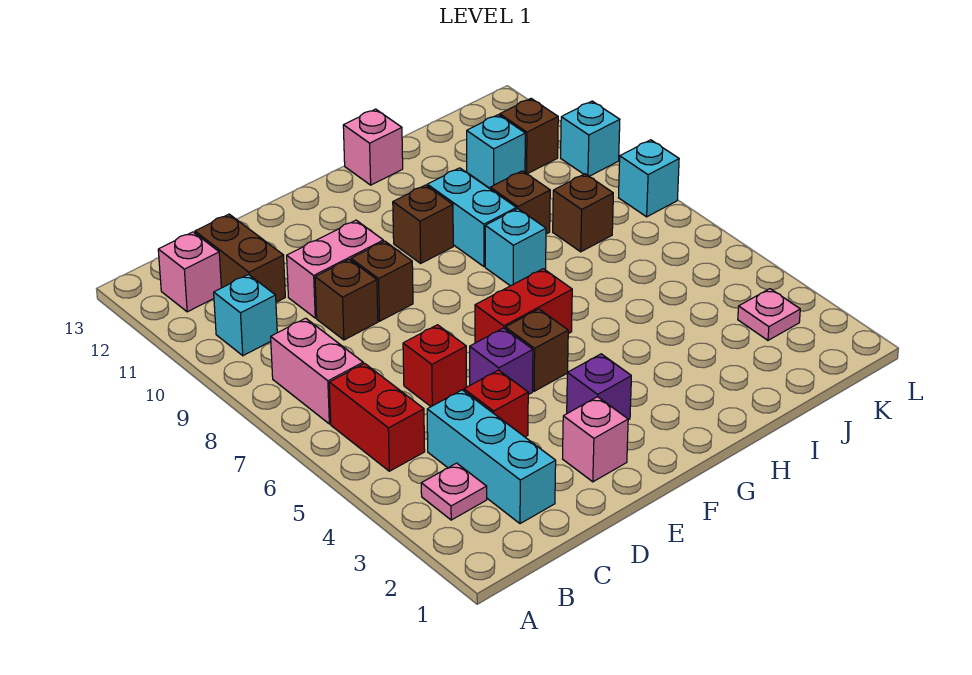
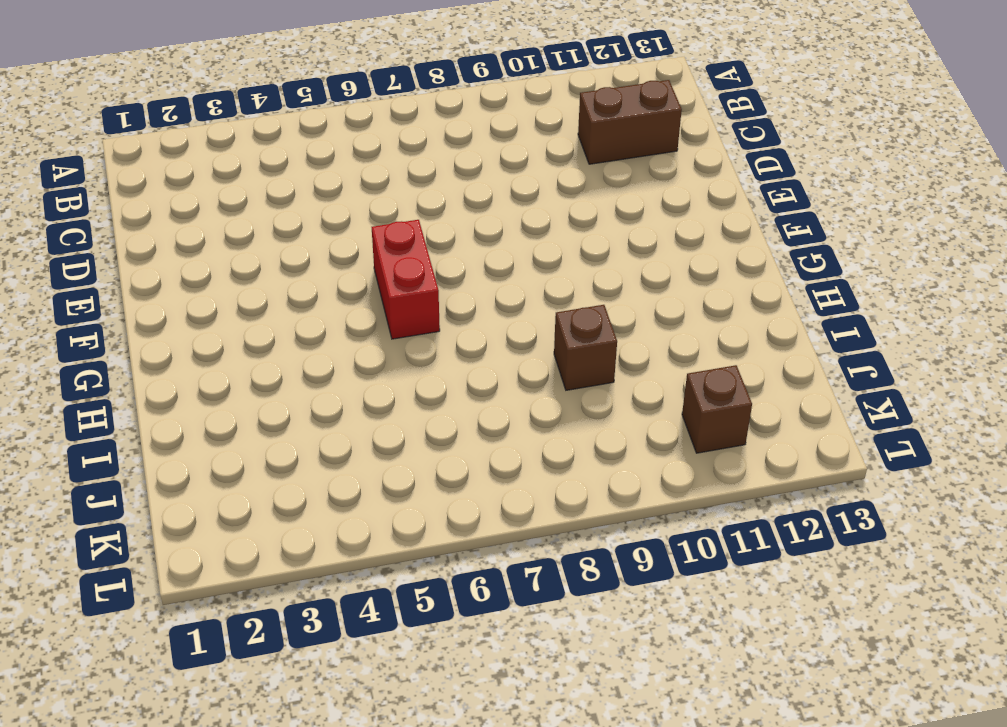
none -> pink plate B3 level 1
none -> red brick B5:B6 level 1
none -> pink brick B7:B8 level 1

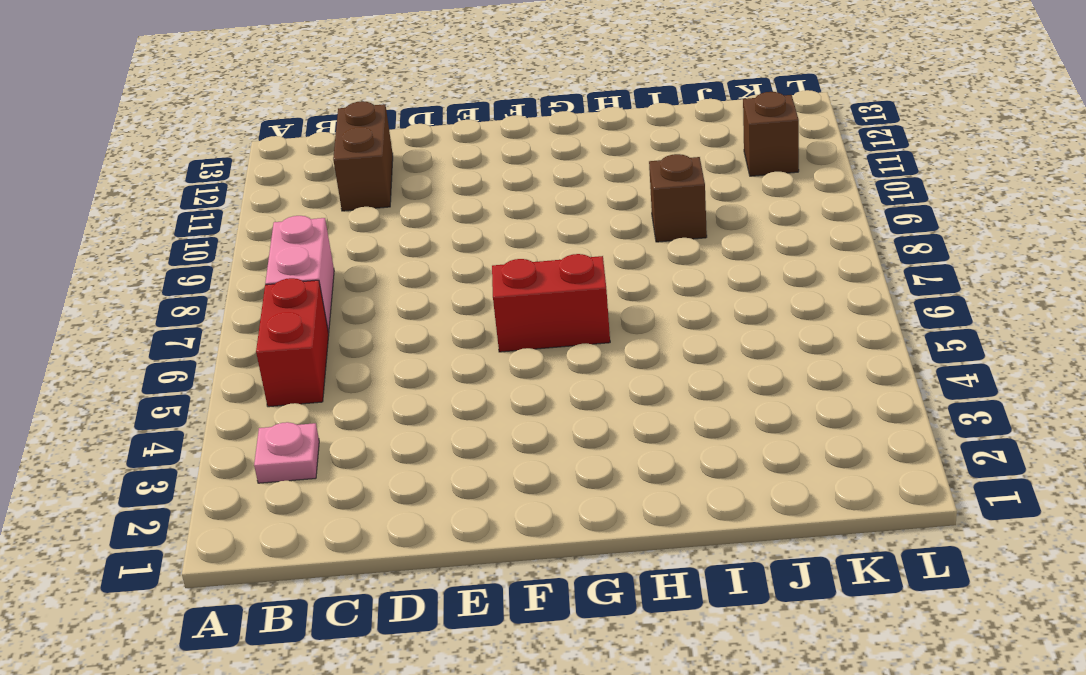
none -> cyan brick B10 level 1
none -> pink brick B12 level 1
none -> cyan brick C2:C4 level 1

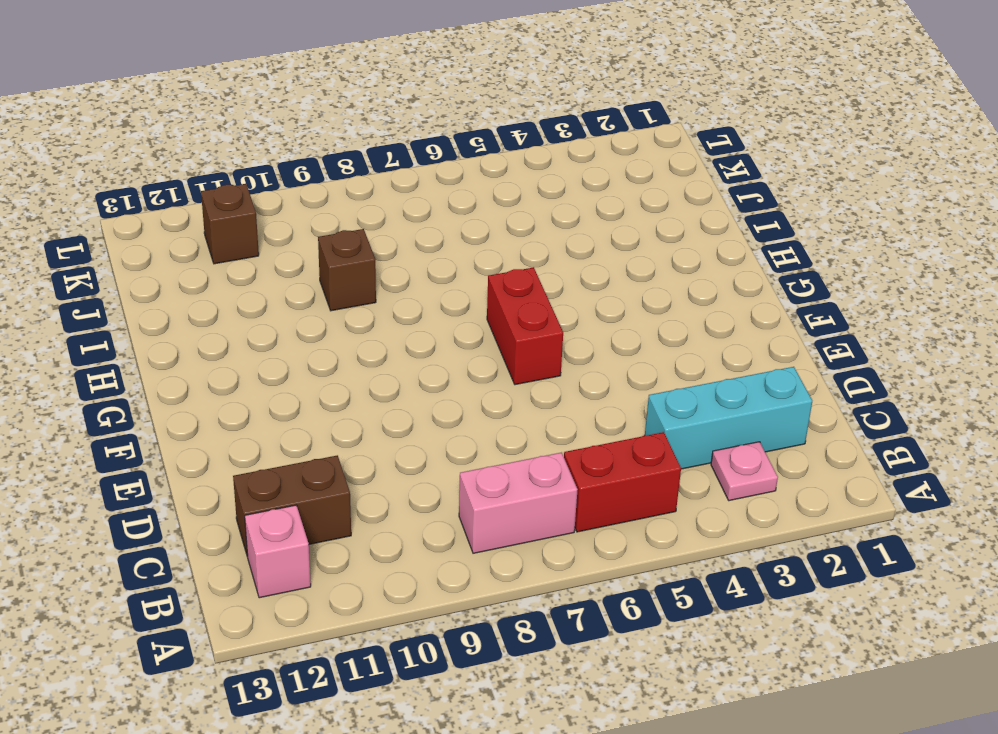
none -> cyan brick B10 level 1
none -> red brick D4 level 1
none -> red brick D6 level 1

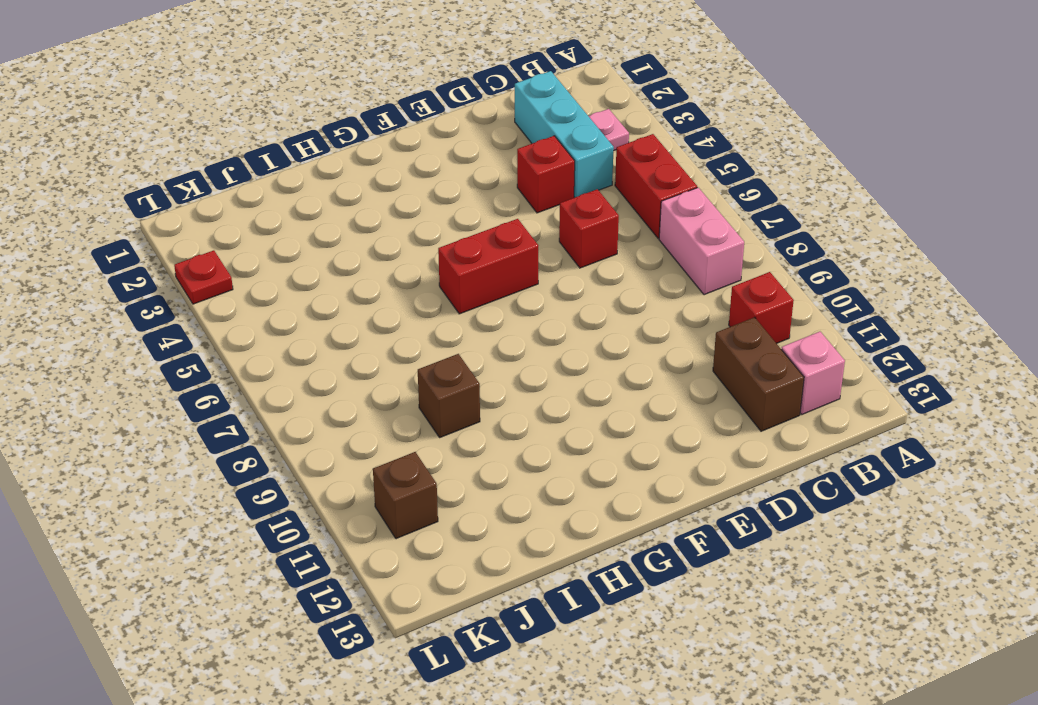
red brick B10 level 1 -> cyan brick B10 level 1
red plate L3 level 1 -> none
none -> brown brick D9 level 1
none -> pink brick D10:E10 level 1
none -> pink brick E2 level 1

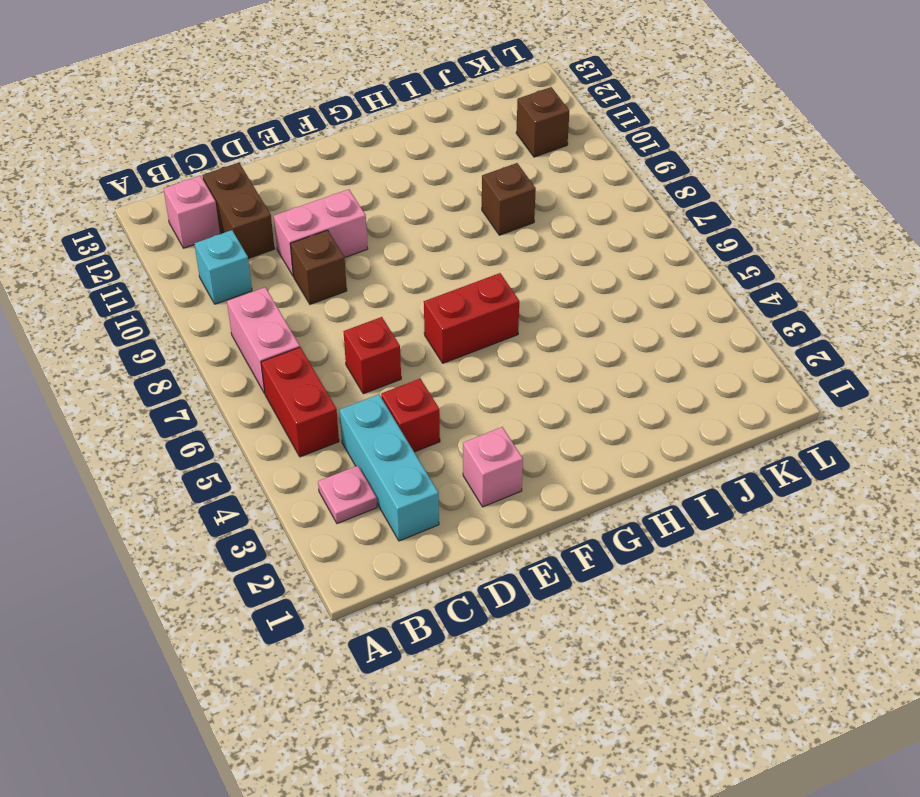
none -> purple brick E5 level 1
none -> brown brick E9 level 1
none -> purple brick F3 level 1

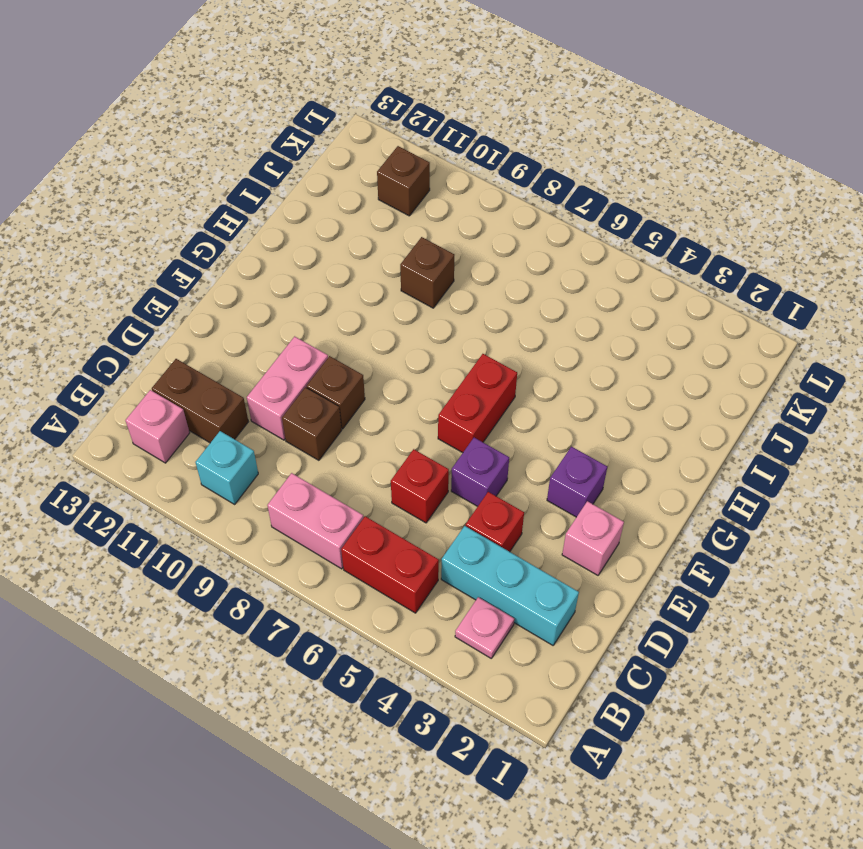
none -> brown brick F5 level 1
none -> brown brick G10 level 1
none -> cyan brick H8 level 1

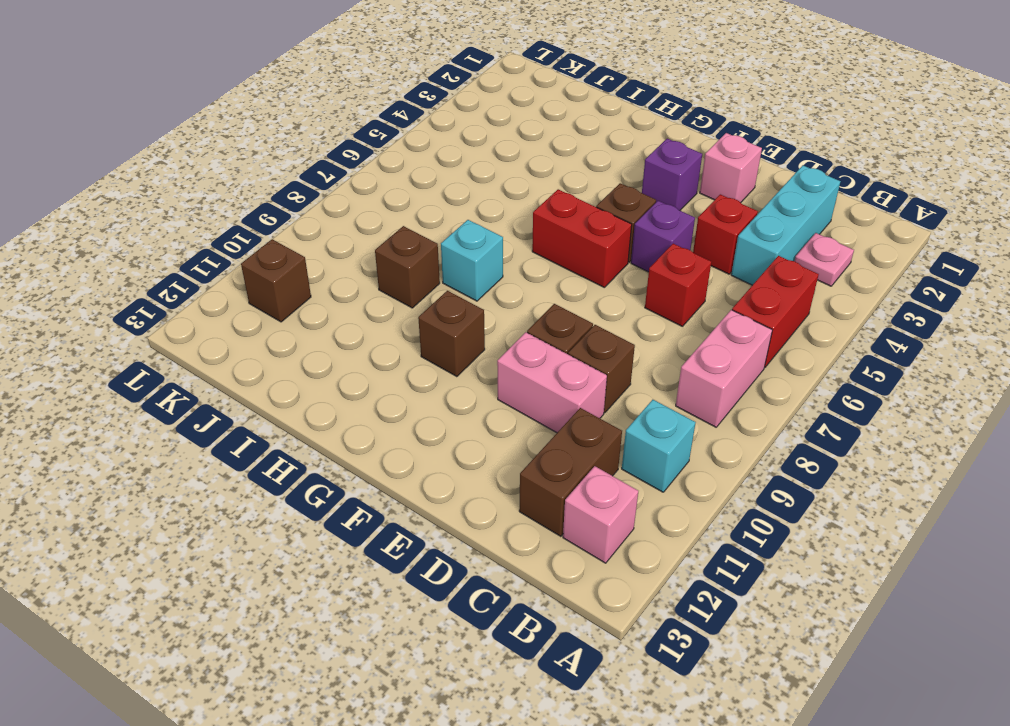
none -> cyan brick H9:H10 level 1
none -> pink brick H13 level 1
none -> brown brick J8 level 1

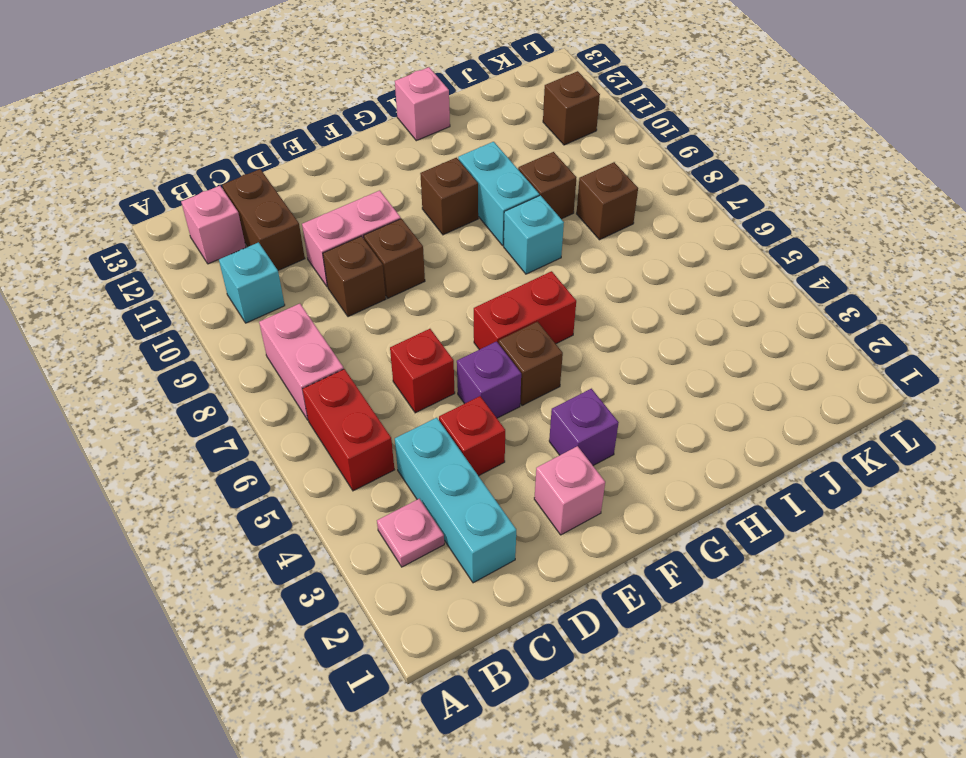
none -> cyan brick J11 level 1
none -> pink plate K3 level 1
none -> cyan brick L8 level 1

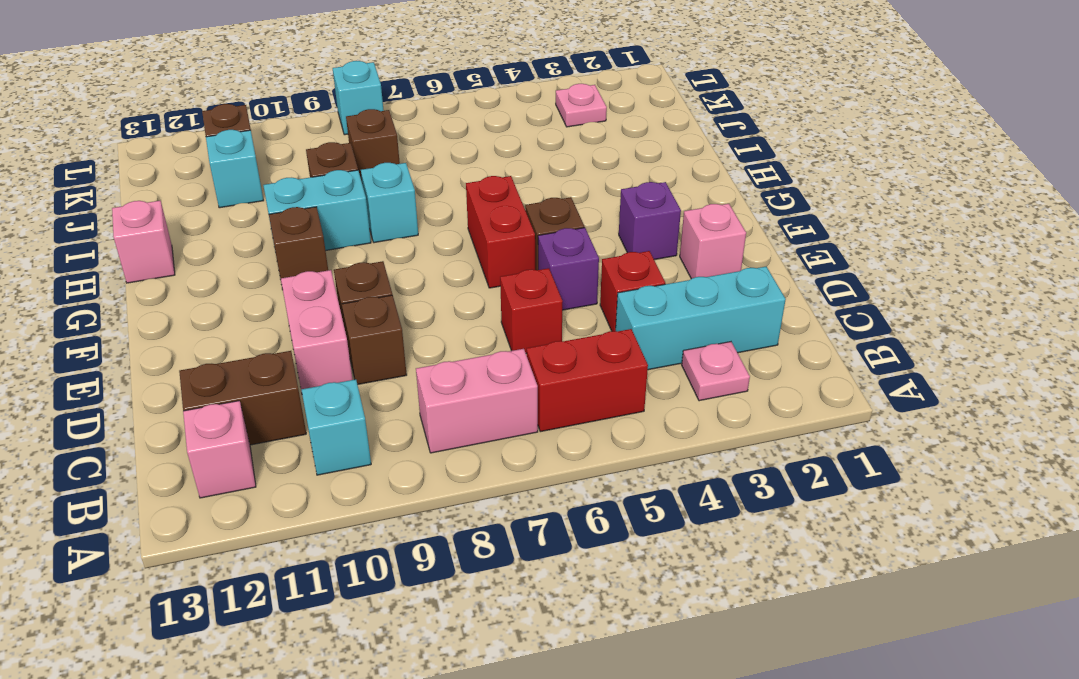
none -> cyan brick L10 level 1

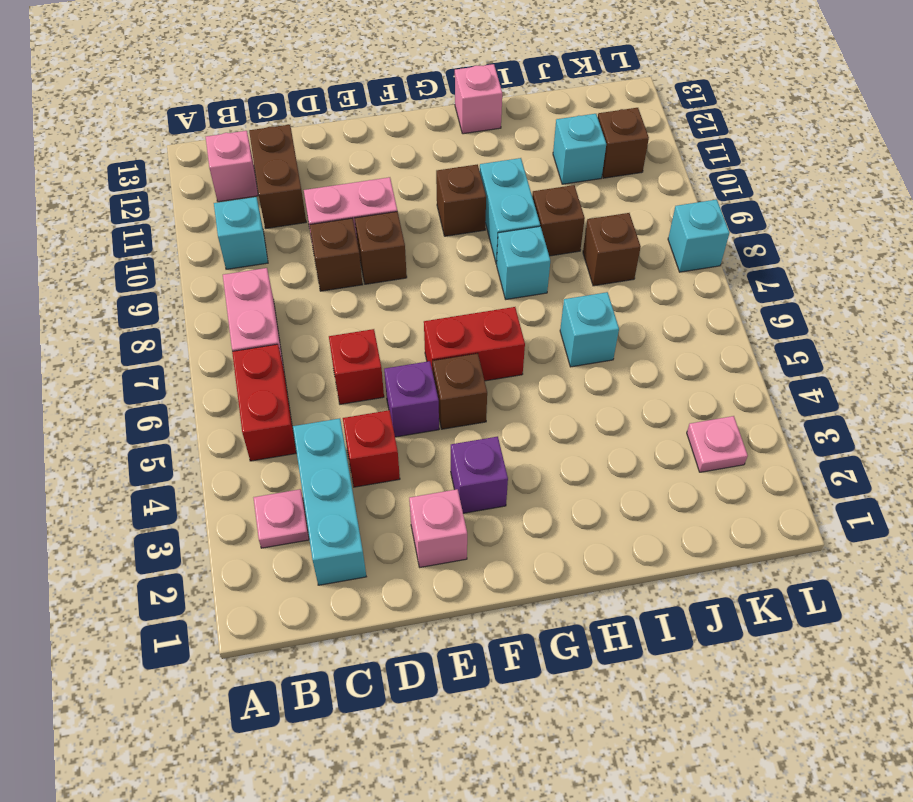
cyan brick I6 level 1 -> cyan brick L10 level 1

